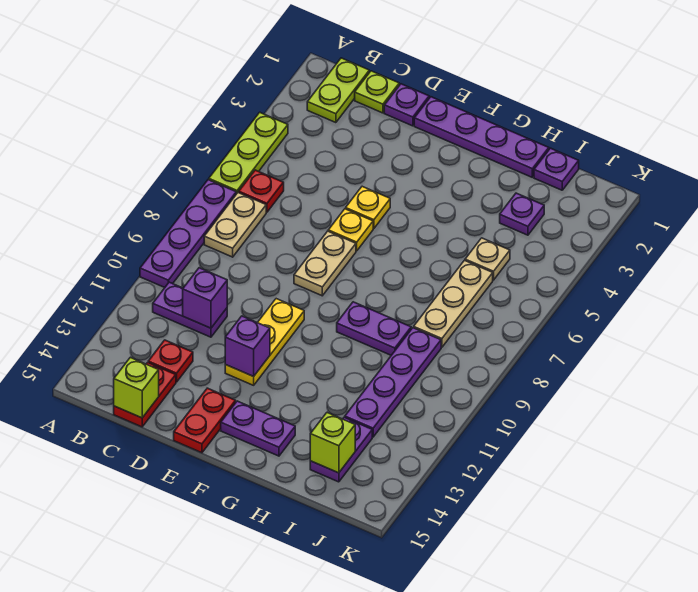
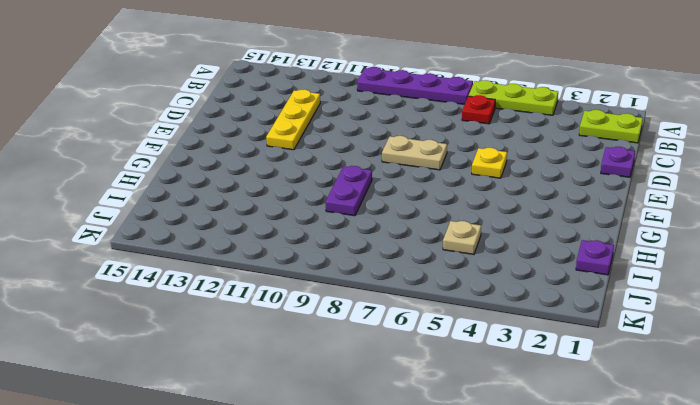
yellow plate C12:E12 level 1 -> yellow plate E10:E12 level 1
none -> tan plate B7:B8 level 1
none -> purple plate B11:C11 level 1
none -> lime plate C1 level 1

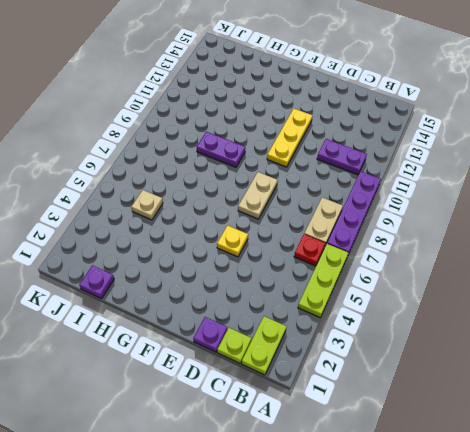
none -> red plate C13 level 1
none -> red plate C14:C15 level 1
none -> purple plate E1:H1 level 1

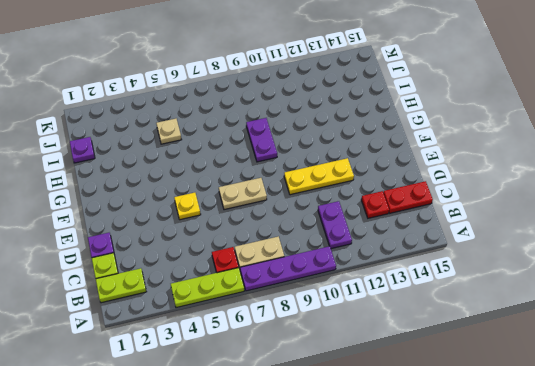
none -> purple plate E1:H1 level 1
none -> yellow plate E6 level 1
none -> red plate E14:E15 level 1

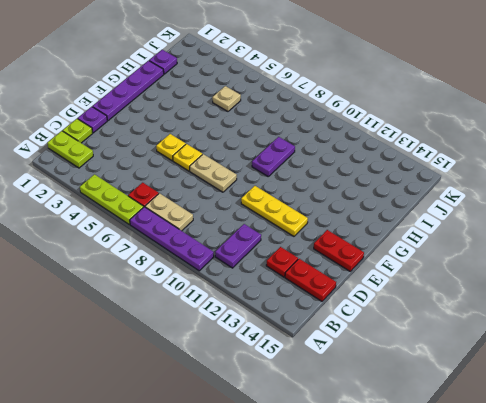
none -> purple plate F14:G14 level 1
none -> purple plate I3 level 1
none -> tan plate I6:I8 level 1

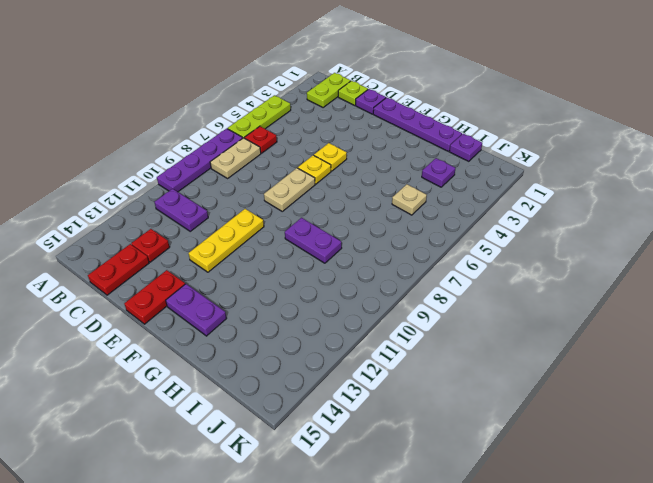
none -> tan plate I6:I8 level 1
none -> purple plate I9:I12 level 1
none -> purple plate I13:I14 level 1

